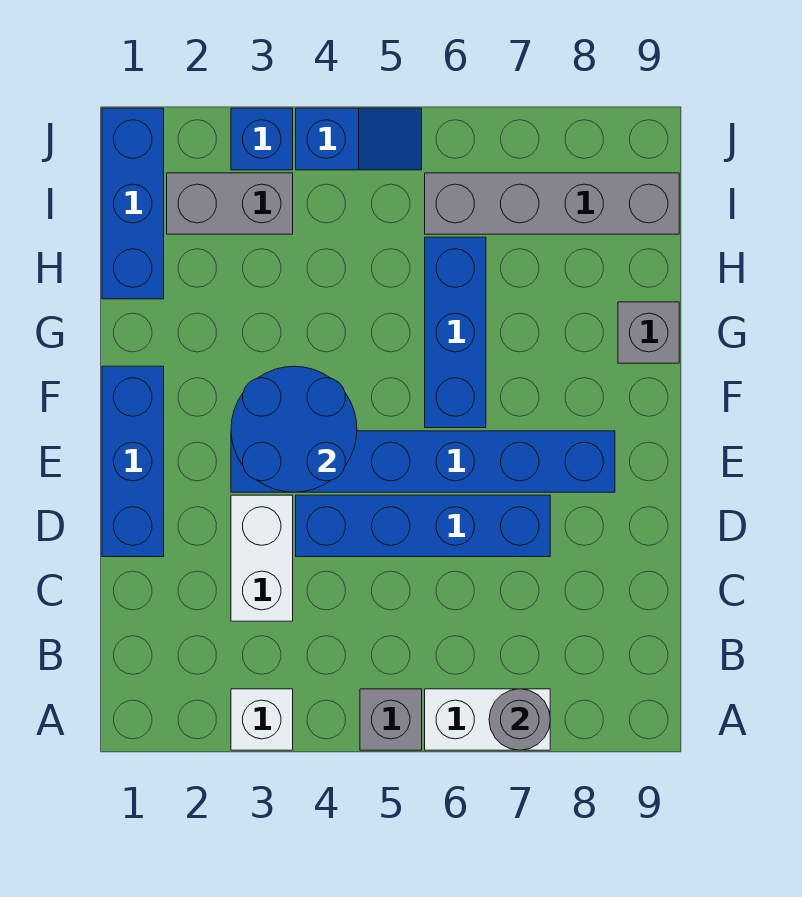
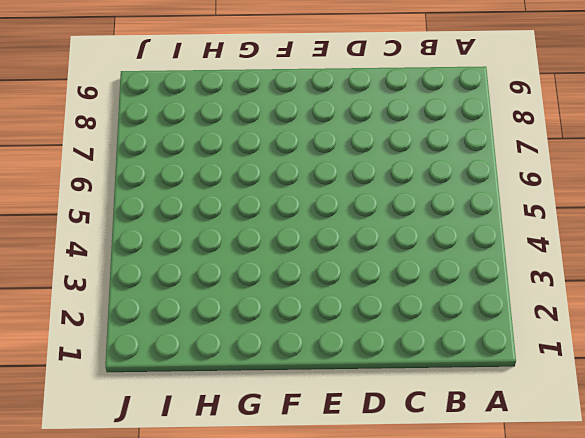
none -> white brick A3 level 1
none -> grey brick A5 level 1
none -> white brick A6:A7 level 1

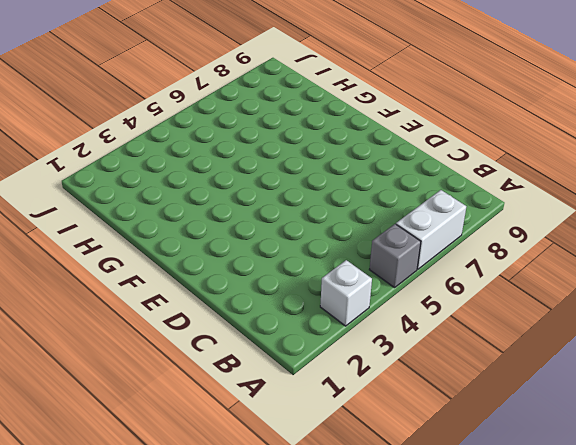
none -> white brick C3:D3 level 1
none -> blue brick D1:F1 level 1
none -> blue brick D4:D7 level 1

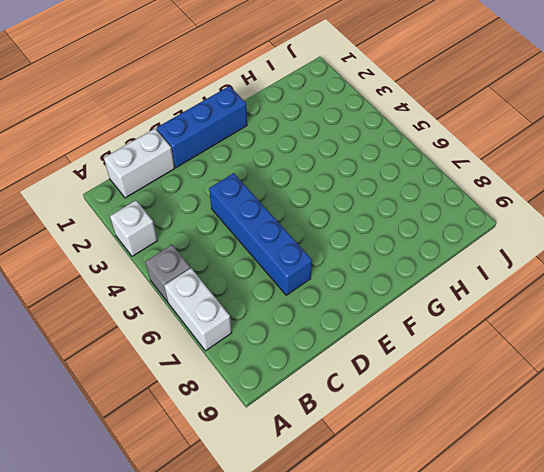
white brick B1:C1 level 1 -> white brick C3:D3 level 1
none -> blue brick E3:E8 level 1
none -> blue brick F6:H6 level 1
none -> grey brick G9 level 1

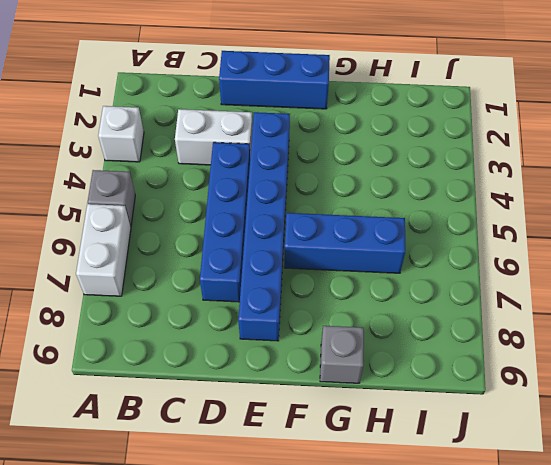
none -> blue brick H1:J1 level 1
none -> grey brick I2:I3 level 1
none -> grey brick I6:I9 level 1

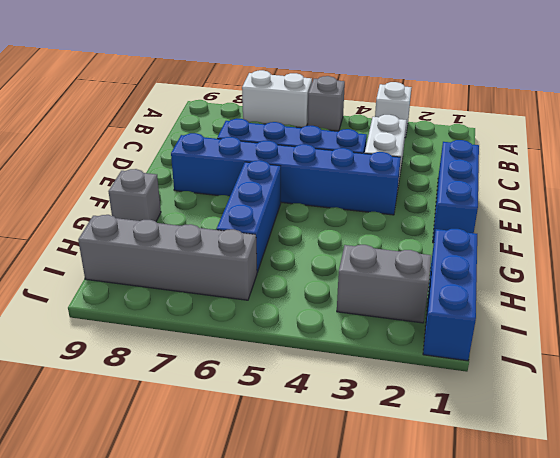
none -> blue brick J3 level 1
none -> blue slope J4:J5 level 1 top 4
none -> grey round brick A7 level 2

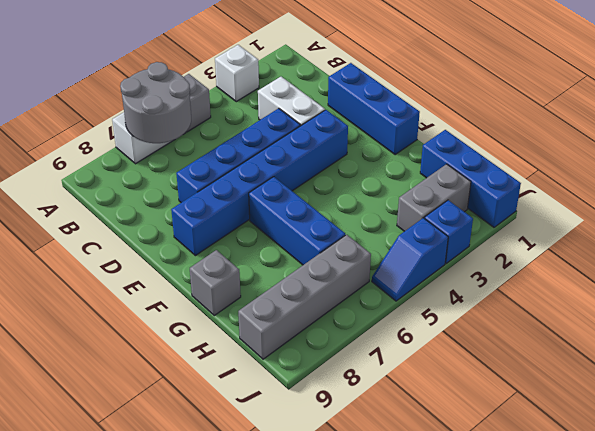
grey round brick A6:B7 level 2 -> grey round brick A7 level 2
none -> blue round brick E3:F4 level 2

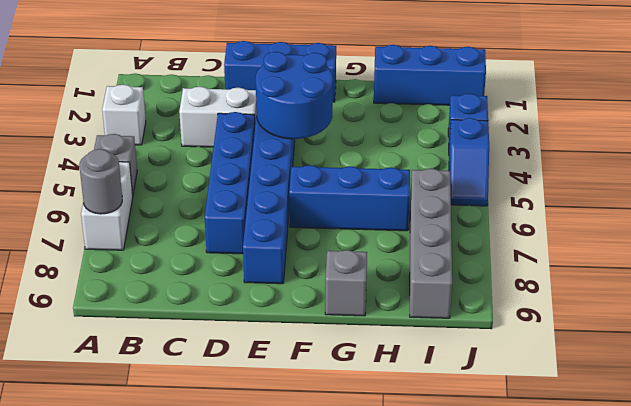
none -> grey brick I2:I3 level 1

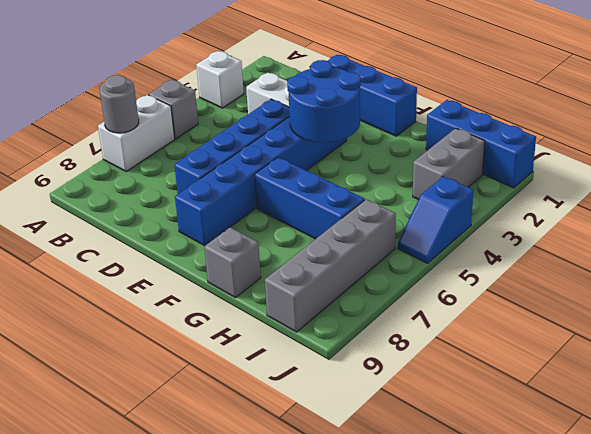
none -> blue brick J3 level 1

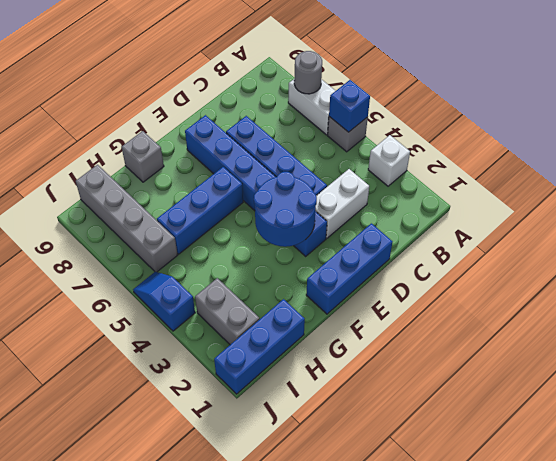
blue brick A5 level 2 -> blue brick J3 level 1

